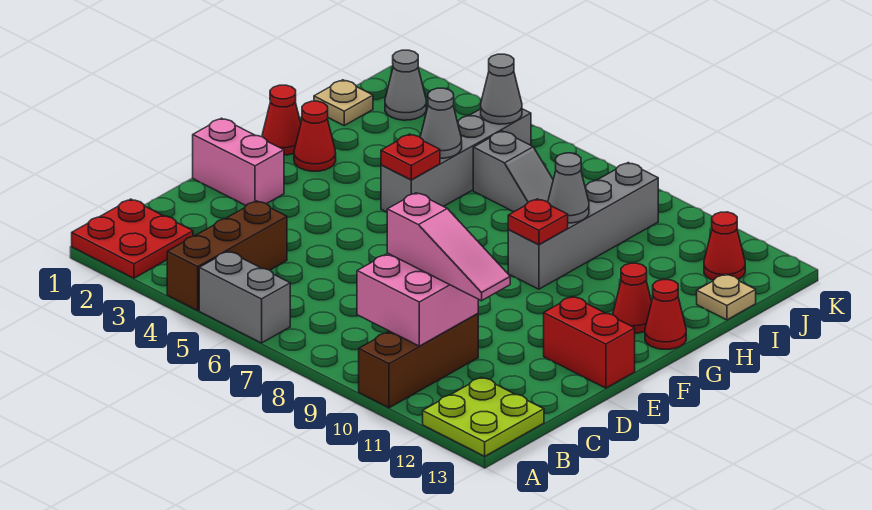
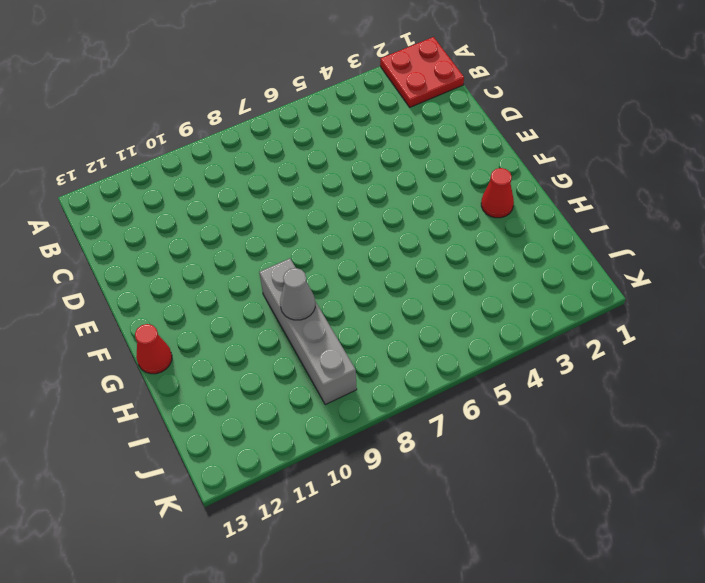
none -> brown brick A4:C4 level 1
none -> grey brick A5:A6 level 1
none -> brown brick A10:C10 level 1

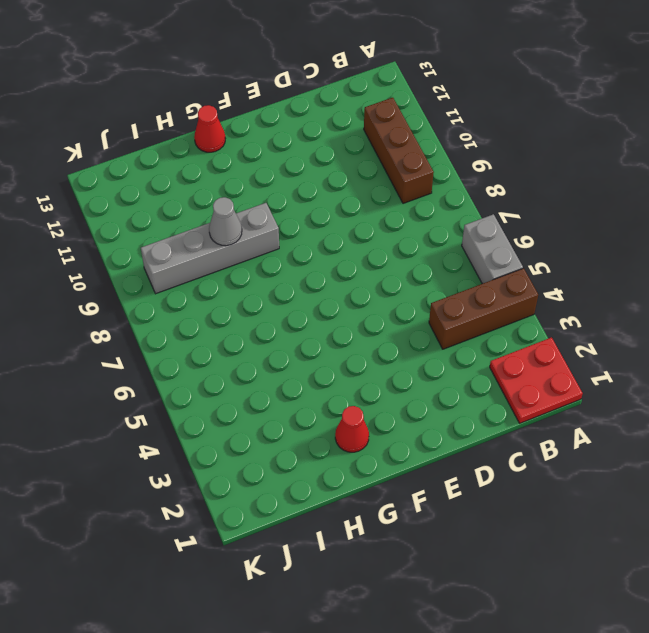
brown brick B9:B11 level 1 -> brown brick A10:C10 level 1
none -> lime plate A12:B13 level 1
none -> pink brick E1:E2 level 1
none -> red brick E12:E13 level 1

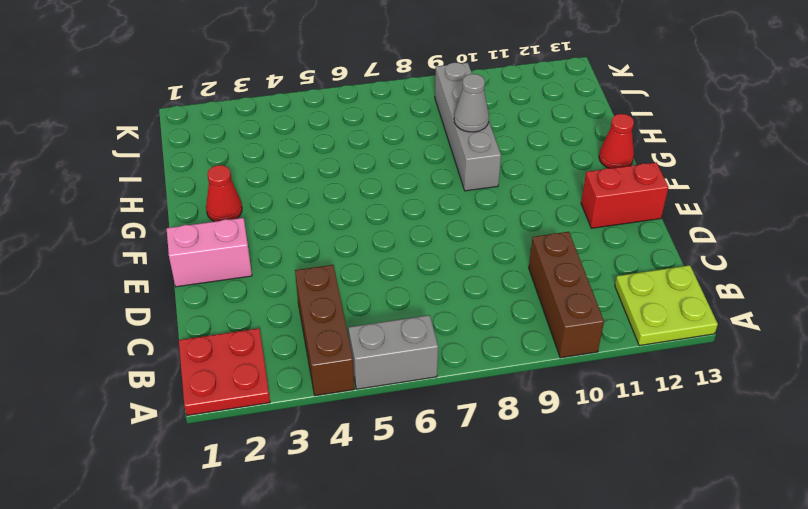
none -> red cone G1 level 1
none -> grey brick G5:J5 level 1
none -> red cone G12 level 1

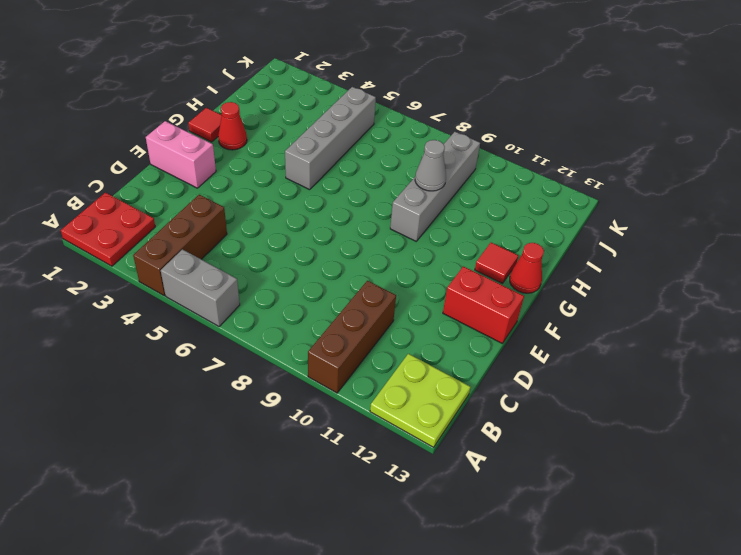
red tile G1 level 1 -> red cone G1 level 1
red tile G12 level 1 -> red cone G12 level 1
none -> tan plate I1 level 1
none -> grey slope I6:I7 level 1 top 6
none -> tan plate I13 level 1

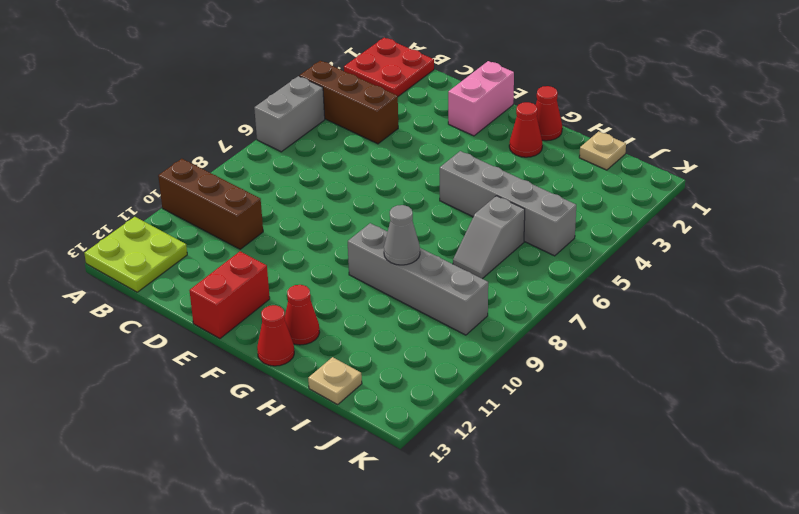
none -> grey cone J2 level 1
none -> red cone J12 level 1
none -> pink brick B9:C10 level 2

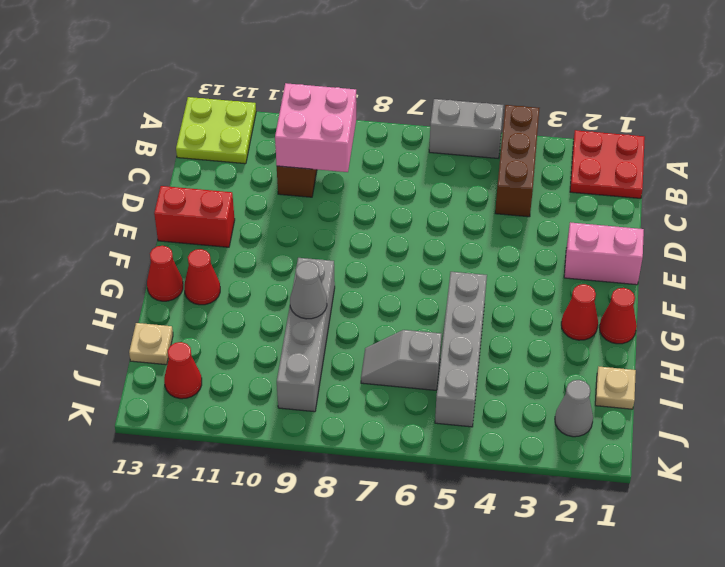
none -> red plate G5 level 2
none -> red plate G9 level 2
none -> grey cone H5 level 2

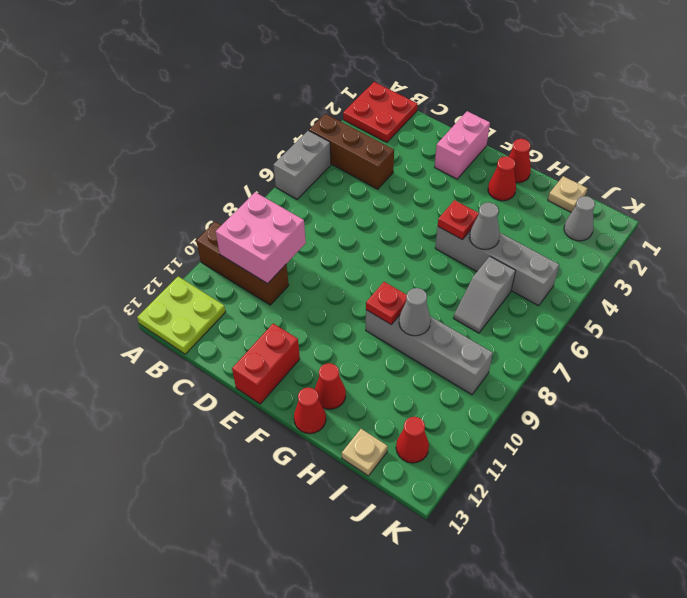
none -> grey cone J5 level 2
none -> pink slope C9:C11 level 3 top 9

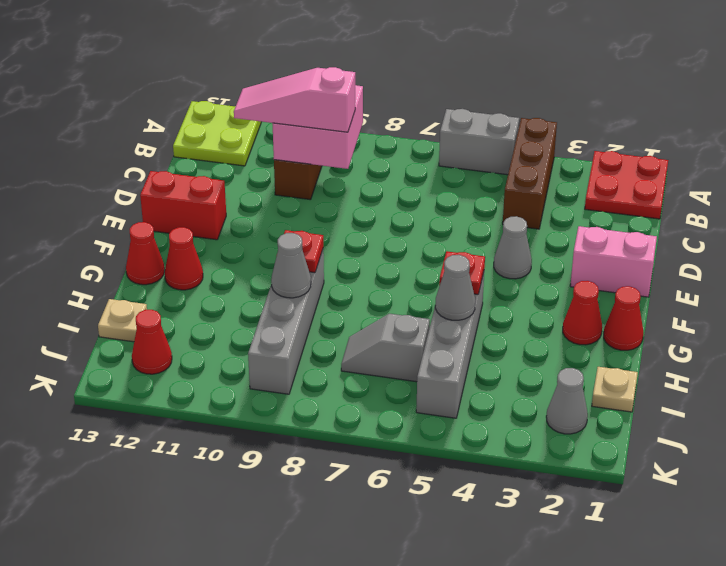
grey cone E4 level 1 -> grey cone J5 level 2

